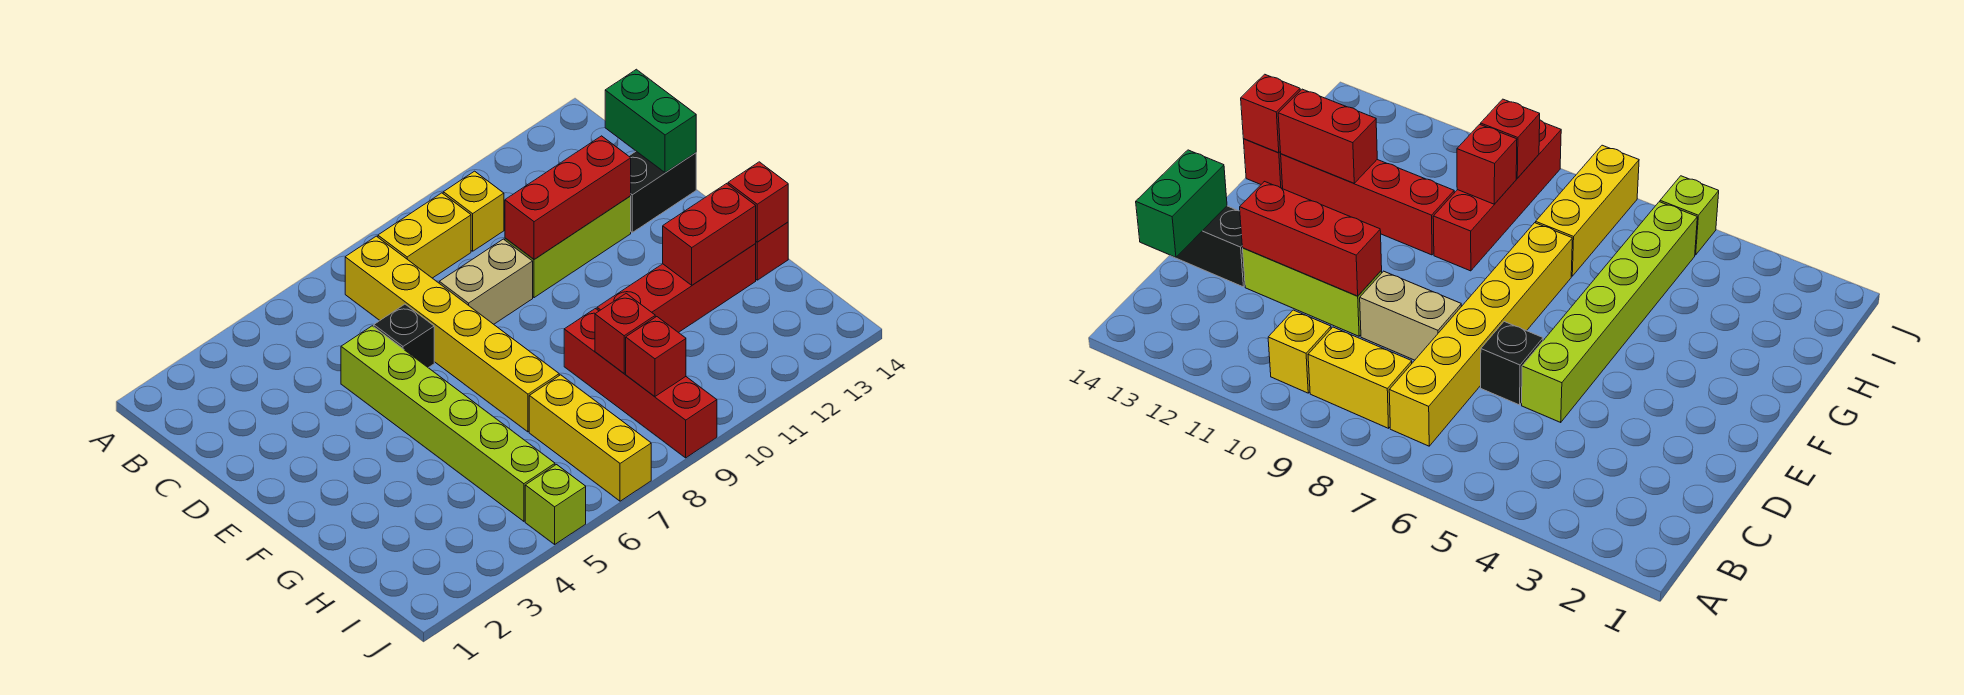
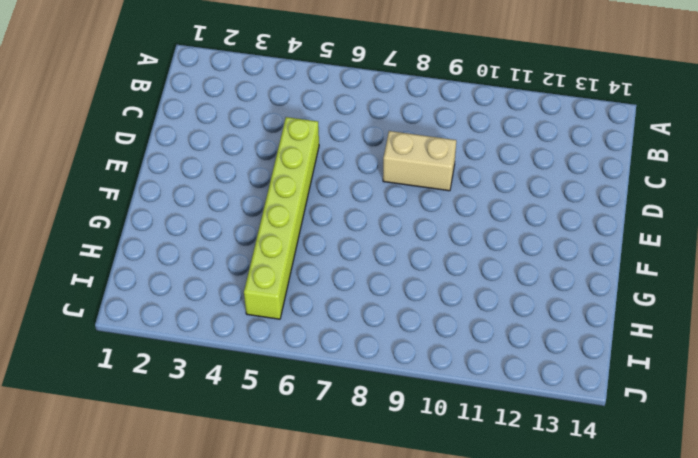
none -> yellow brick B7:G7 level 1
none -> yellow brick B8:B9 level 1
none -> yellow brick B10 level 1

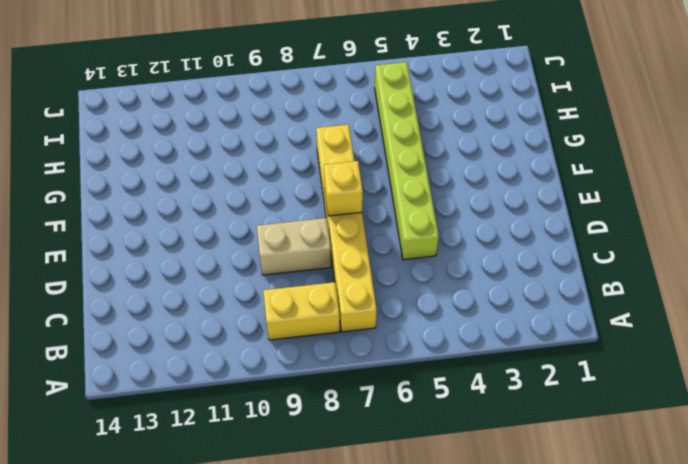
yellow brick E7 level 2 -> yellow brick B10 level 1
none -> black brick D6 level 1
none -> lime brick D10:D12 level 1
none -> black brick D13:D14 level 1

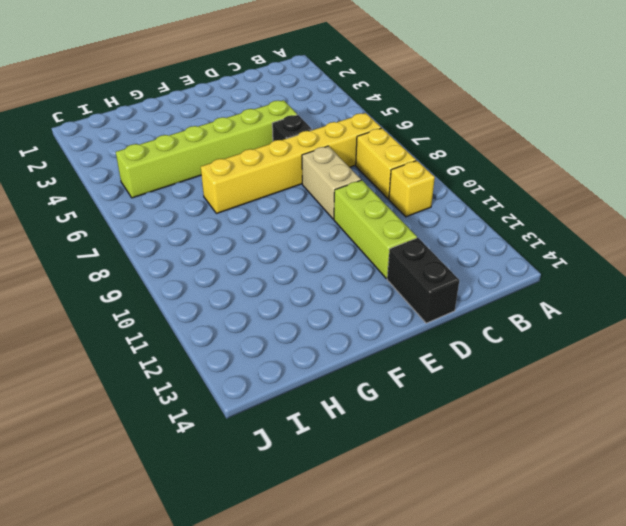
none -> red brick G9:J9 level 1
none -> red brick G10:G13 level 1
none -> red brick G14 level 1

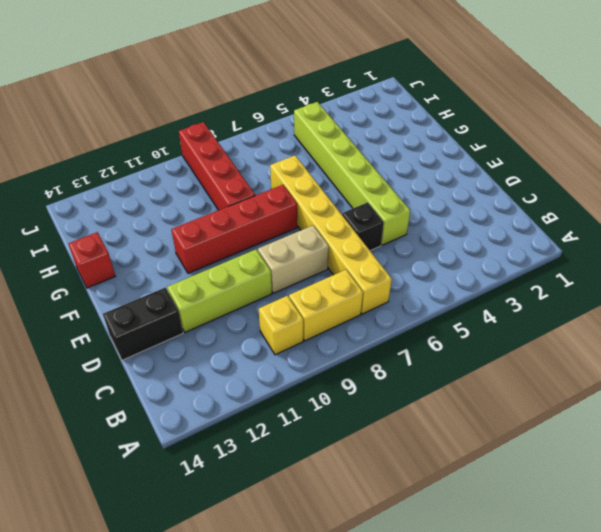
red brick F8:F11 level 1 -> red brick G10:G13 level 1
none -> yellow brick H7:J7 level 1
none -> lime brick J5 level 1
none -> green brick C14:D14 level 2

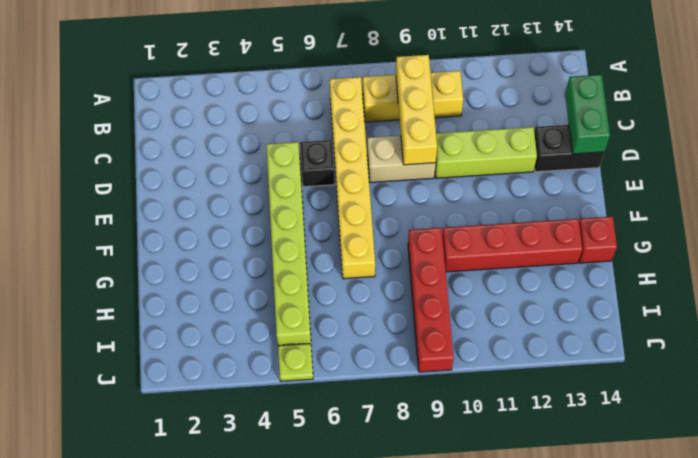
yellow brick B9:D9 level 2 -> yellow brick H7:J7 level 1
lime plate J5 level 1 -> lime brick J5 level 1
none -> red brick D10:D12 level 2
none -> red brick G12:G13 level 2
none -> red brick G14 level 2

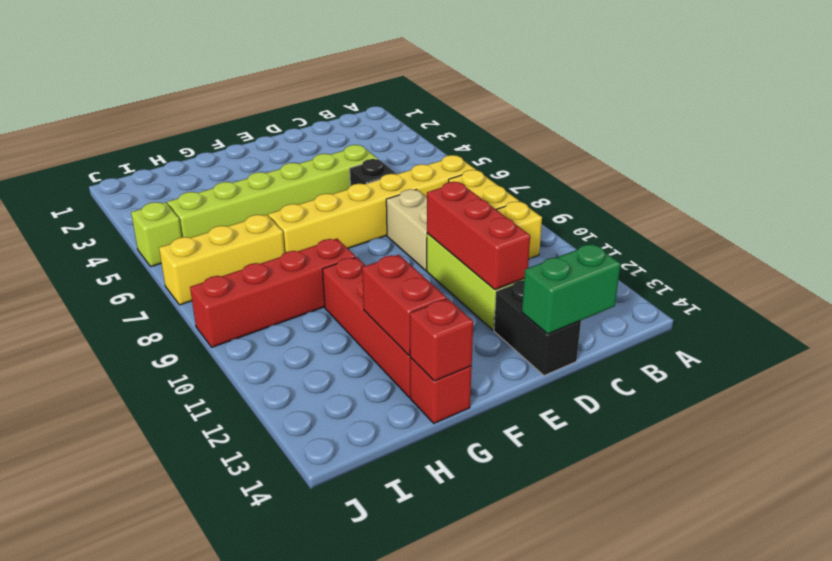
none -> red brick H9 level 2
none -> red brick I9 level 2

